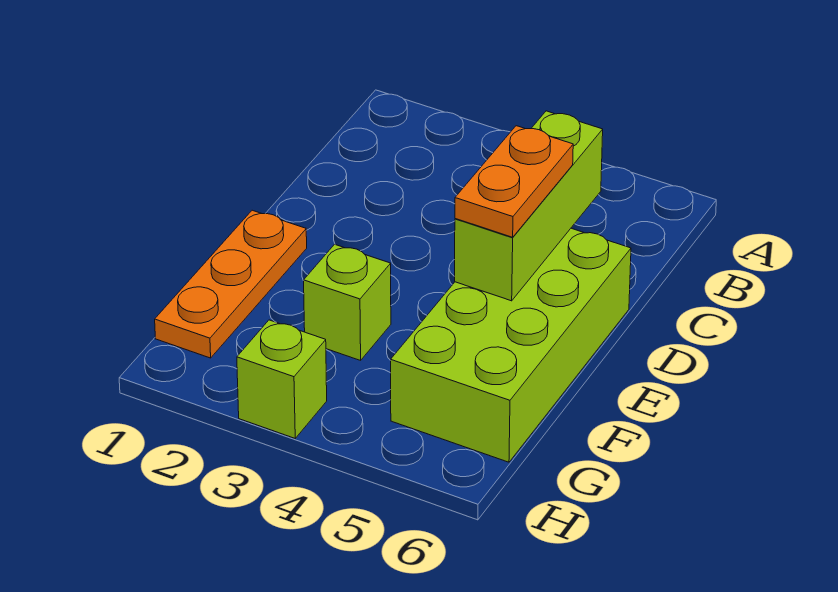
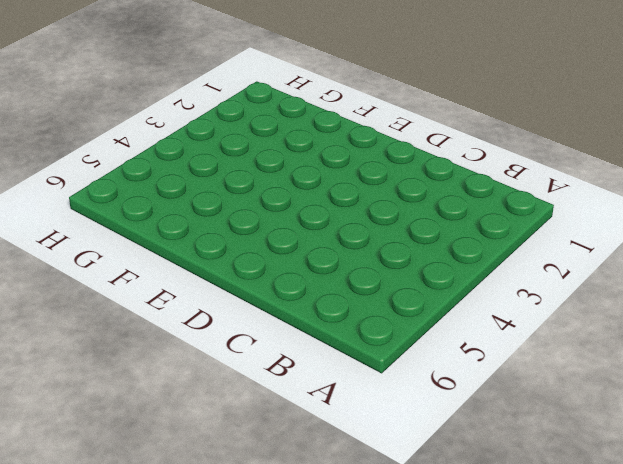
none -> lime brick D5:G6 level 1
none -> orange plate E1:G1 level 1

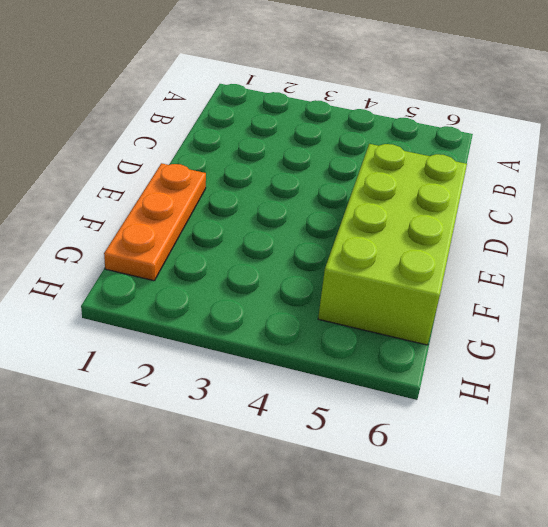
none -> lime brick F3 level 1
none -> lime brick H3 level 1

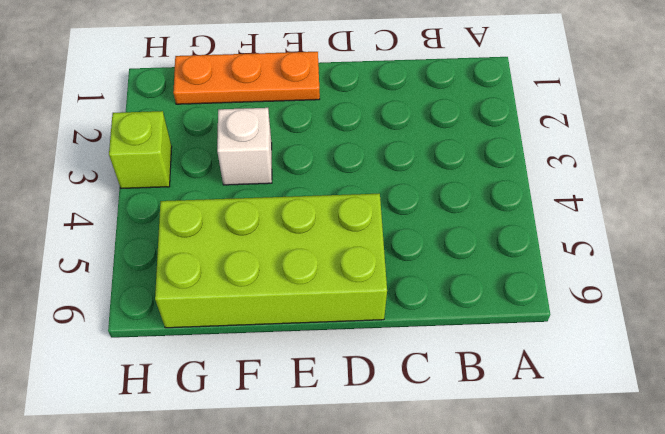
white brick F3 level 1 -> lime brick F3 level 1
none -> lime brick C5:E5 level 2
none -> orange plate D5:E5 level 3

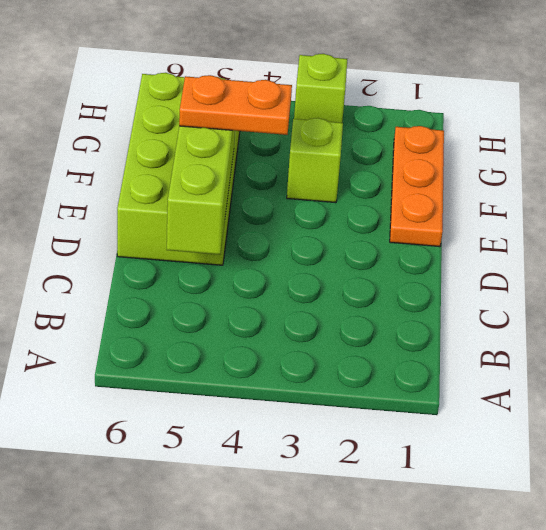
orange plate E4:E5 level 3 -> orange plate D5:E5 level 3

